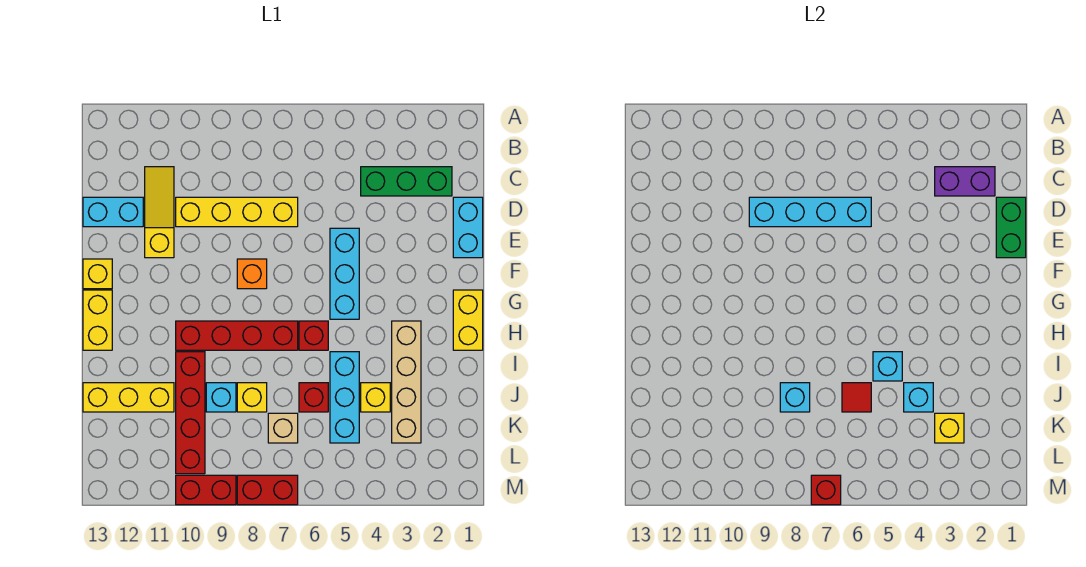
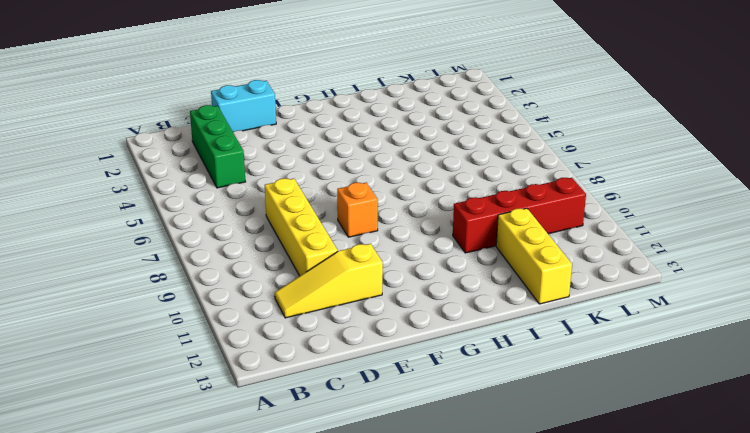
none -> cyan brick D12:D13 level 1
none -> cyan brick E5:G5 level 1
none -> yellow brick F13 level 1
none -> yellow brick G1:H1 level 1

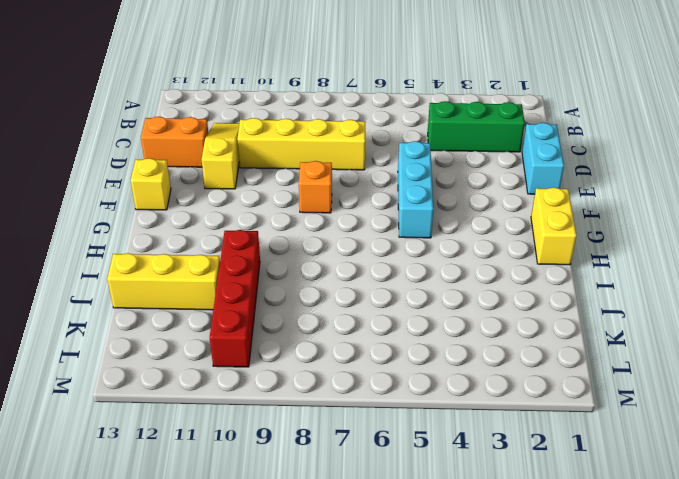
orange brick D12:D13 level 1 -> cyan brick D12:D13 level 1
none -> yellow brick G13:H13 level 1
none -> tan brick H3:K3 level 1
none -> red brick H6 level 1
none -> red brick H7:H10 level 1

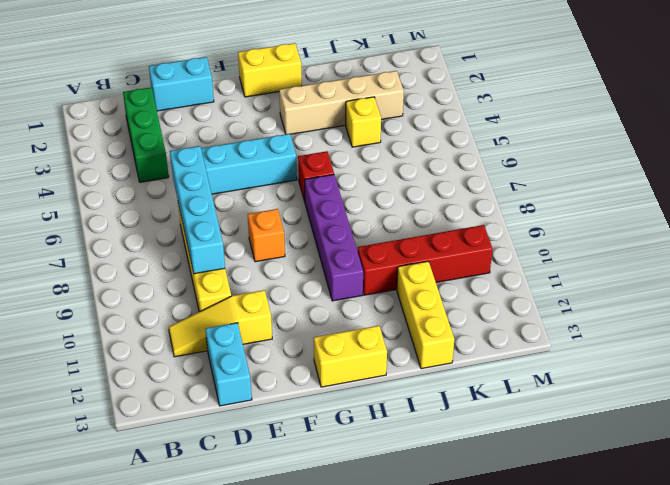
purple brick H7:H10 level 1 -> red brick H7:H10 level 1
none -> yellow brick F13 level 1
none -> cyan brick I5:K5 level 1
none -> red brick J6 level 1
none -> yellow brick J8 level 1

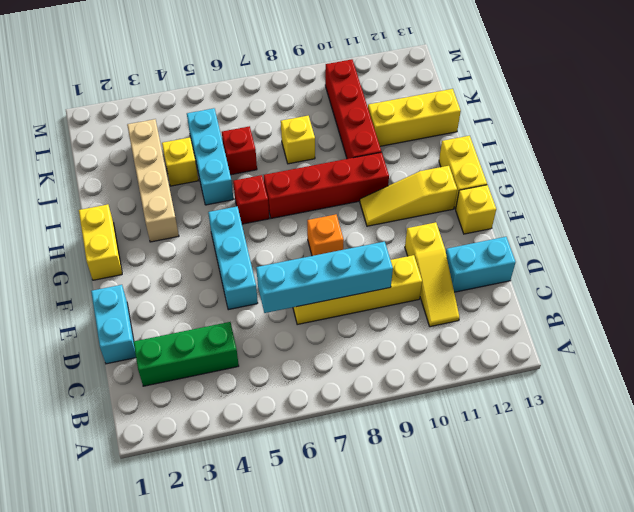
yellow slope G10:G12 level 1 top 12 -> none
none -> cyan brick J9 level 1
none -> tan brick K7 level 1
none -> red brick M7:M8 level 1
none -> red brick M9:M10 level 1

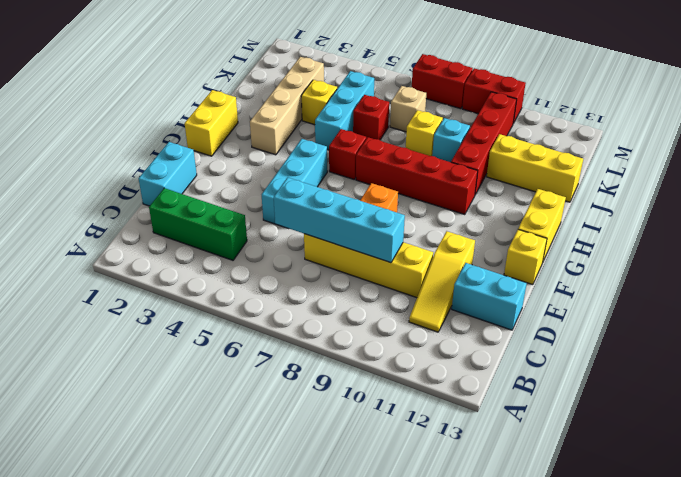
none -> purple brick C2:C3 level 2
none -> green brick D1:E1 level 2
none -> cyan brick I5 level 2
none -> cyan brick J4 level 2

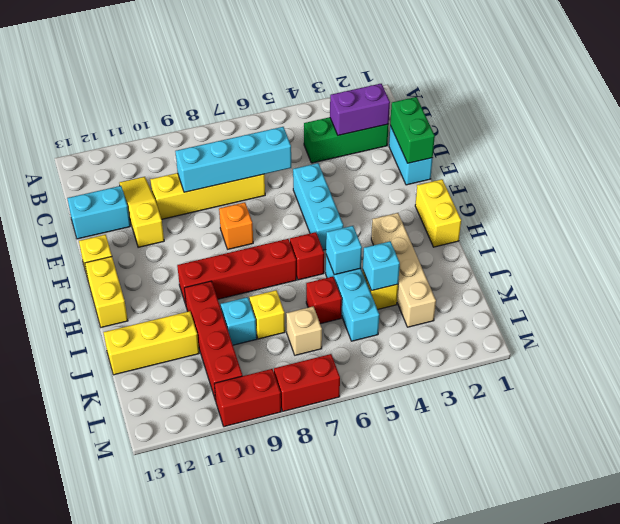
none -> red tile J6 level 2
none -> cyan brick J8 level 2
none -> yellow brick K3 level 2
none -> red brick M7 level 2

